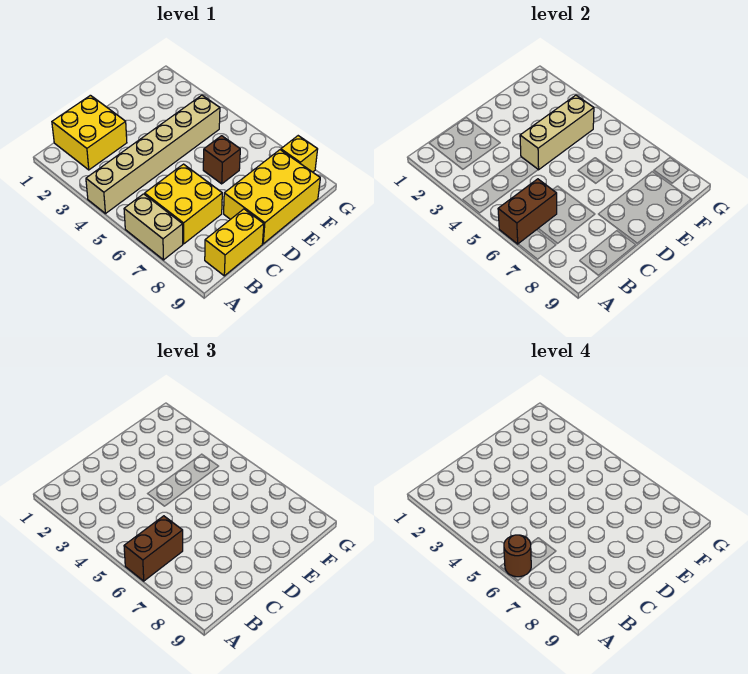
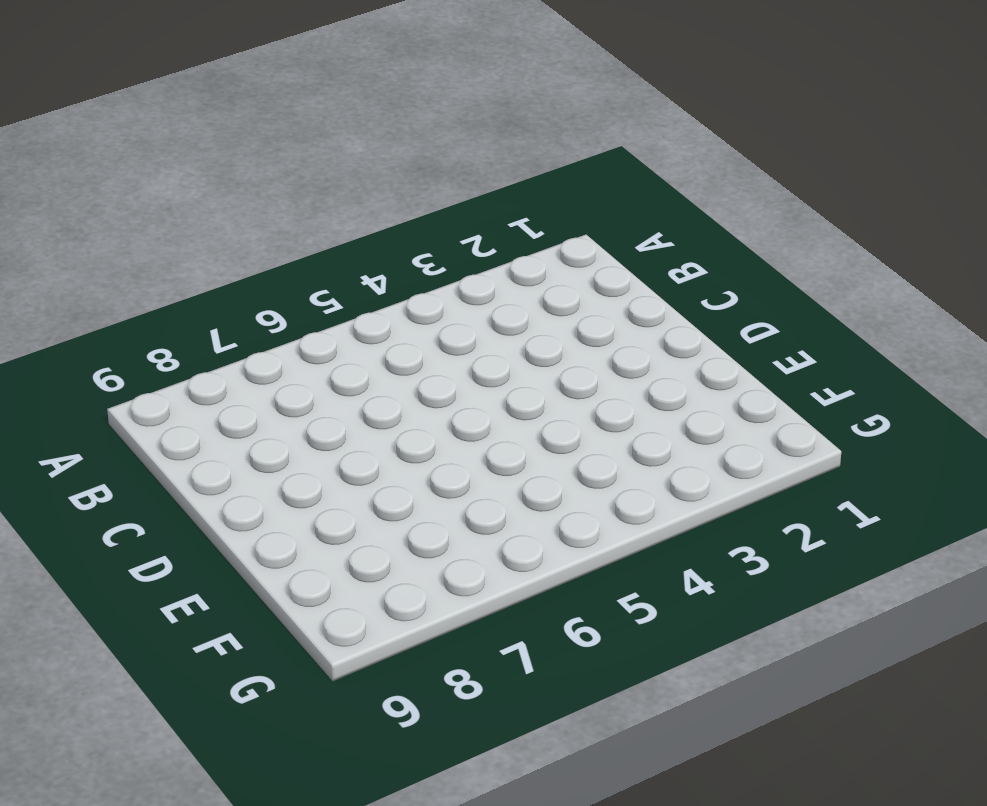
none -> tan brick A4:F4 level 1
none -> tan brick A6:A7 level 1
none -> yellow brick B1:C2 level 1

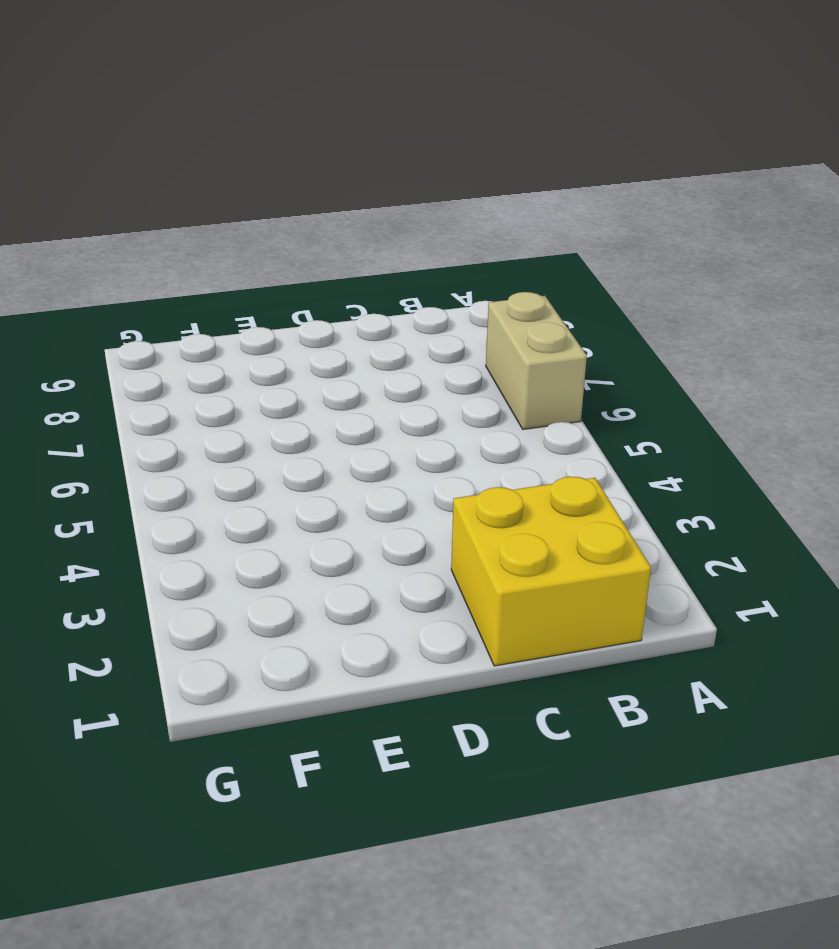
none -> tan brick A4:F4 level 1
none -> yellow brick B6:C7 level 1
none -> yellow brick B9:C9 level 1

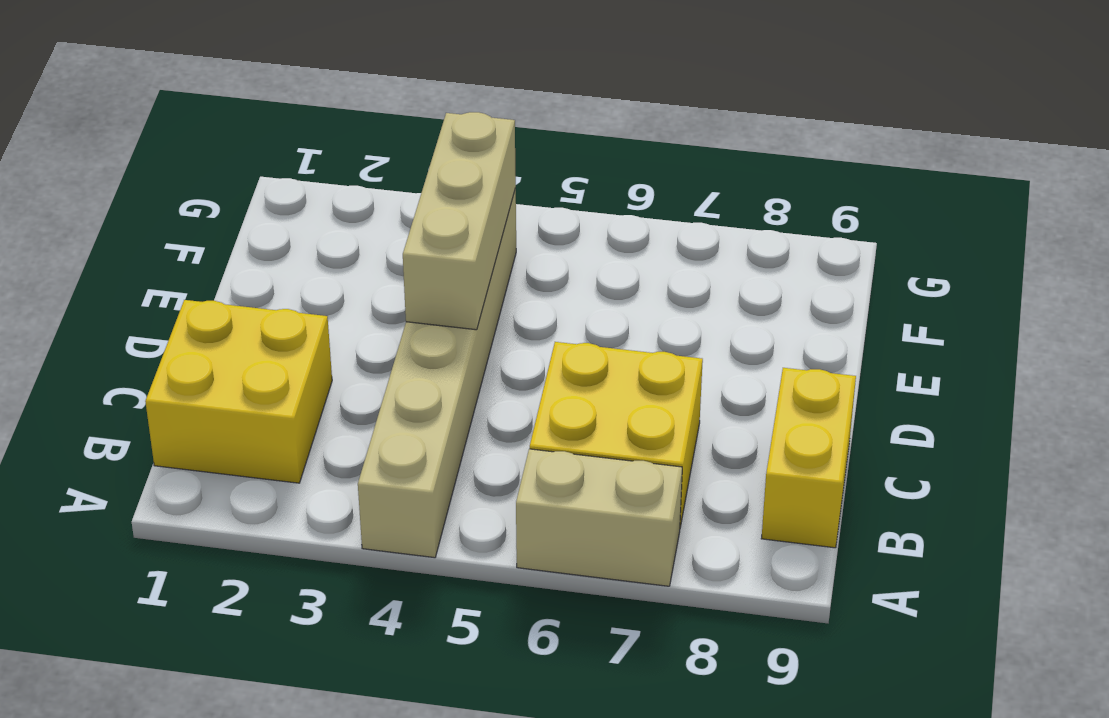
none -> yellow brick D8:F9 level 1
none -> brown brick E6 level 1
none -> yellow brick G8 level 1

